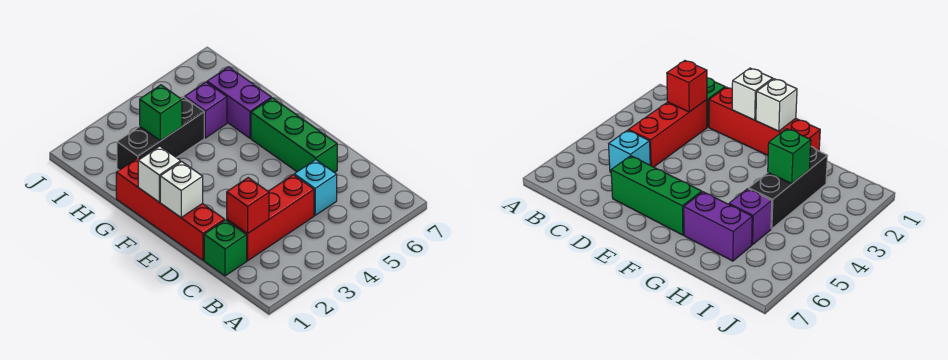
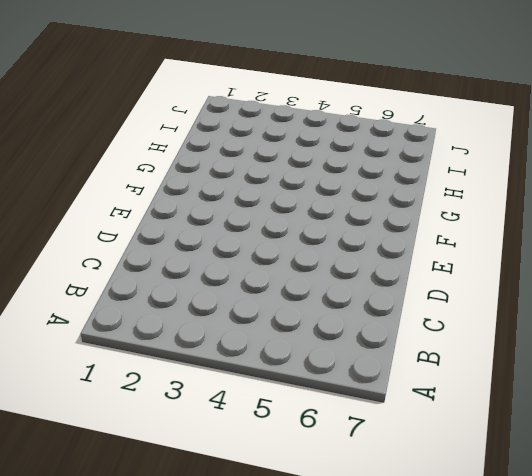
none -> green brick C1 level 1
none -> red brick C2:C4 level 1
none -> cyan brick C5 level 1

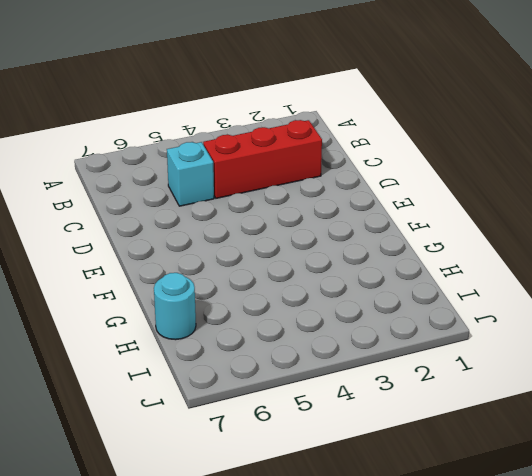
cyan round brick H7 level 1 -> none
none -> green brick C1 level 1
none -> red brick D1:G1 level 1
none -> green brick D6:F6 level 1

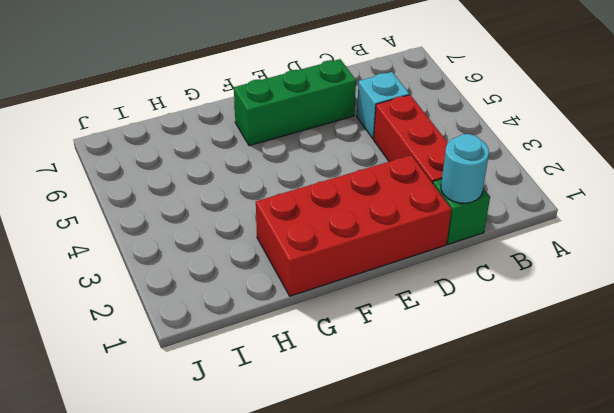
cyan round brick C1 level 2 -> none
red brick D1:G2 level 1 -> red brick D1:G1 level 1
none -> purple brick G6:H6 level 1
none -> black brick H2:H4 level 1
none -> purple brick H5 level 1

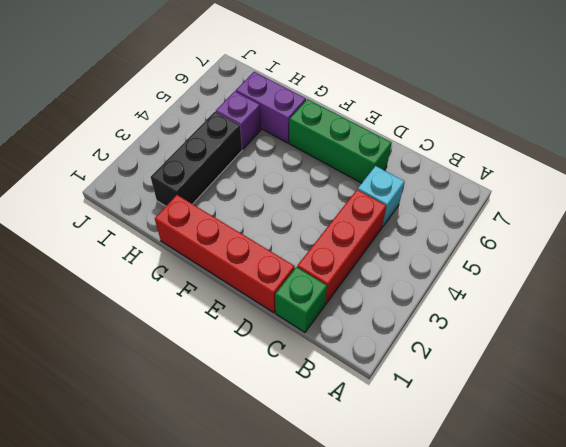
none -> red brick C2 level 2
none -> white brick E1 level 2
none -> white brick F1 level 2

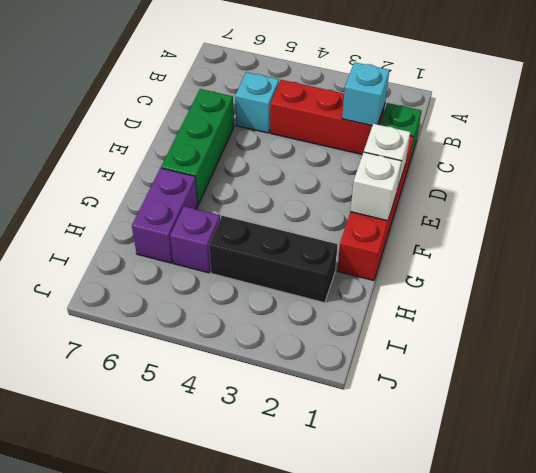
cyan brick C2 level 2 -> red brick C2 level 2
none -> green brick H3 level 2

